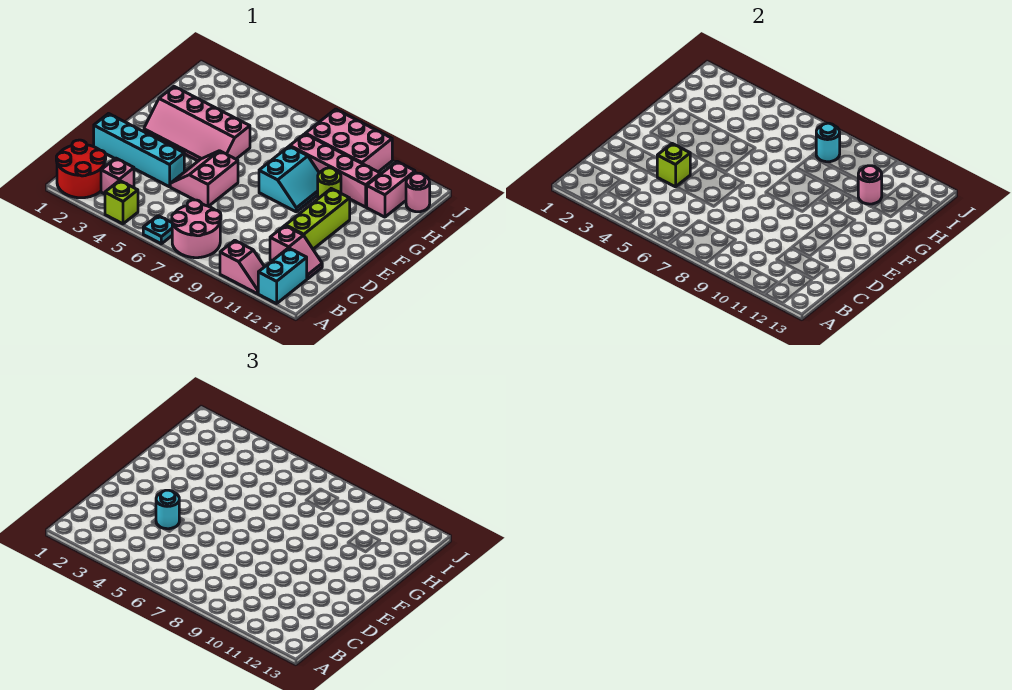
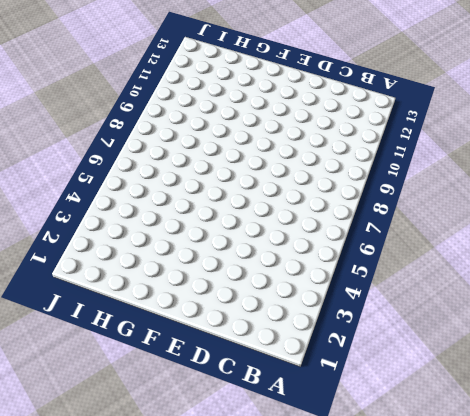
none -> red round brick A1:B2 level 1
none -> lime brick A4 level 1
none -> cyan plate A6 level 1

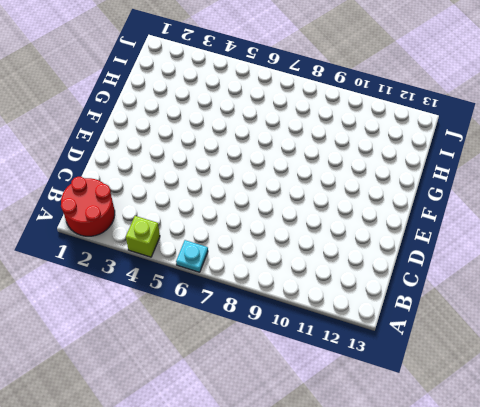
none -> pink round brick A7:B8 level 1
none -> pink slope A10:A11 level 1 top 10
none -> cyan brick A12:B12 level 1

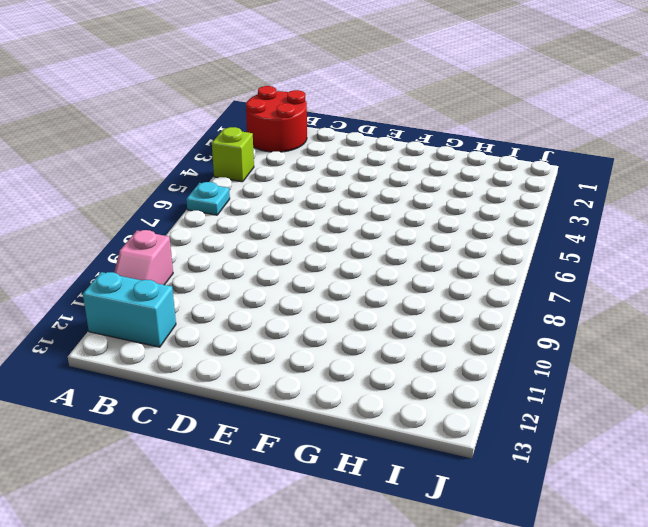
none -> pink round brick A7:B8 level 1
none -> pink brick B3 level 1
none -> pink slope C11:C12 level 1 top 11

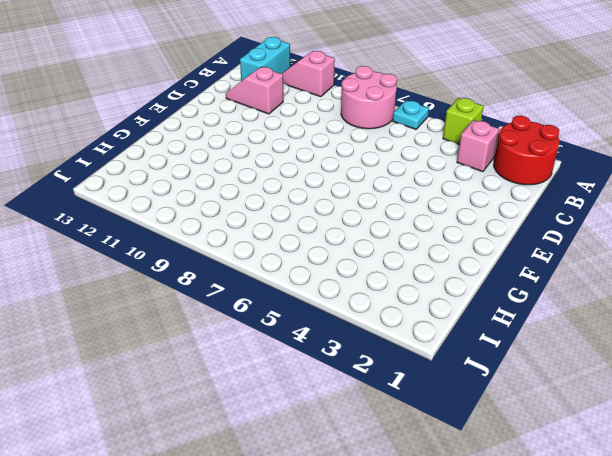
none -> cyan brick D1:D4 level 1
none -> pink slope D5:E6 level 1 top 6
none -> lime brick D11:F11 level 1

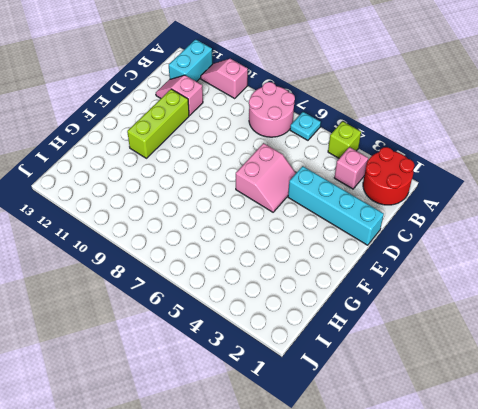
none -> pink slope F2:G5 level 1 top G
none -> cyan slope F8:G9 level 1 top 8
none -> lime round brick G10 level 1

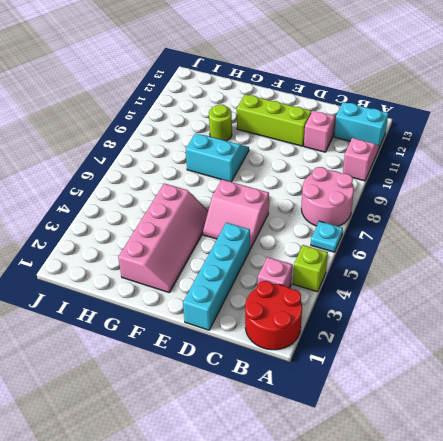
none -> pink brick H8:H11 level 1
none -> pink brick H12:I12 level 1
none -> pink brick I8:J10 level 1

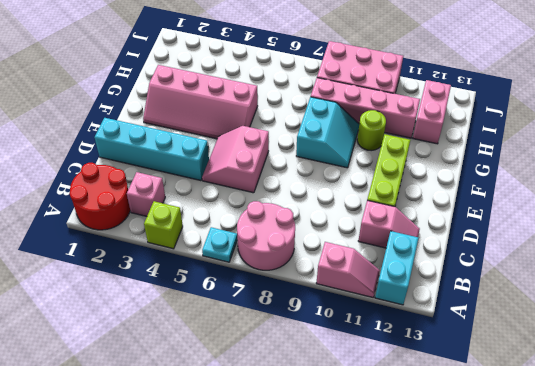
none -> pink round brick I13 level 1
none -> lime brick D4 level 2
none -> pink round brick H11 level 2

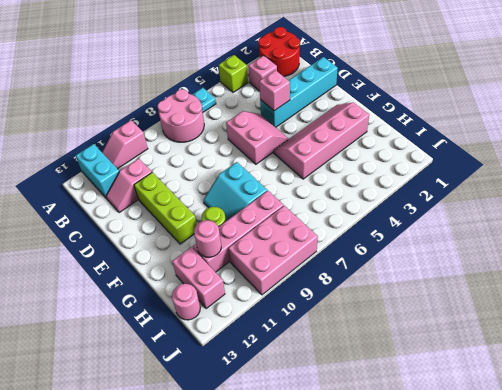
pink brick D4 level 2 -> lime brick D4 level 2
none -> cyan round brick I8 level 2
none -> cyan round brick D4 level 3

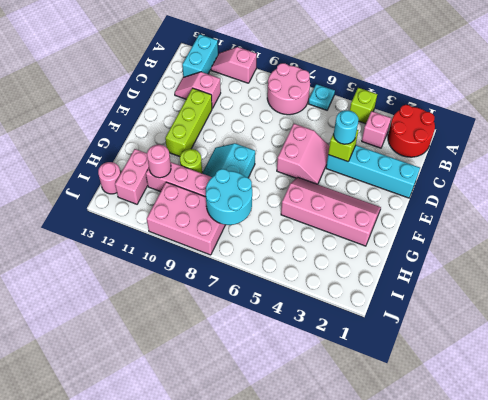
cyan round brick H7:I8 level 2 -> cyan round brick I8 level 2

